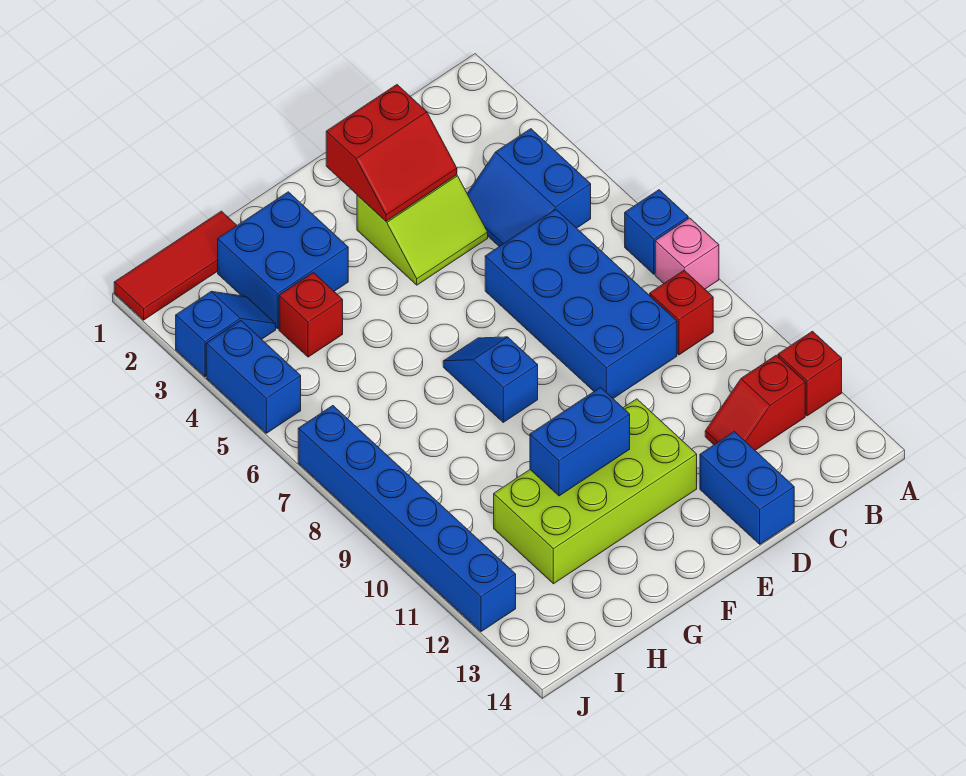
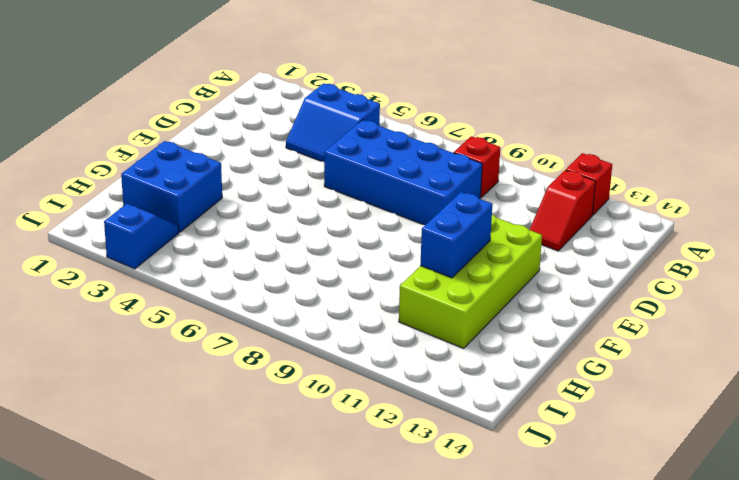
none -> blue brick A7 level 1
none -> pink brick A8 level 1
none -> lime slope D3:E4 level 1 top 3

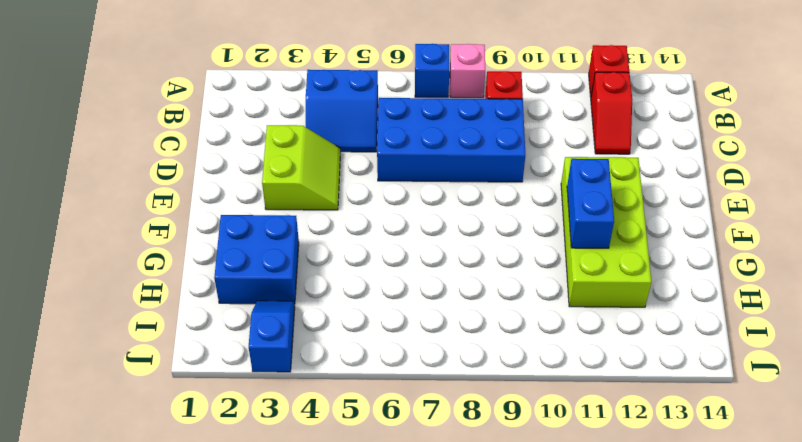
none -> blue brick D13:D14 level 1
none -> blue slope F7:F8 level 1 top 8
none -> red tile H1:J1 level 1

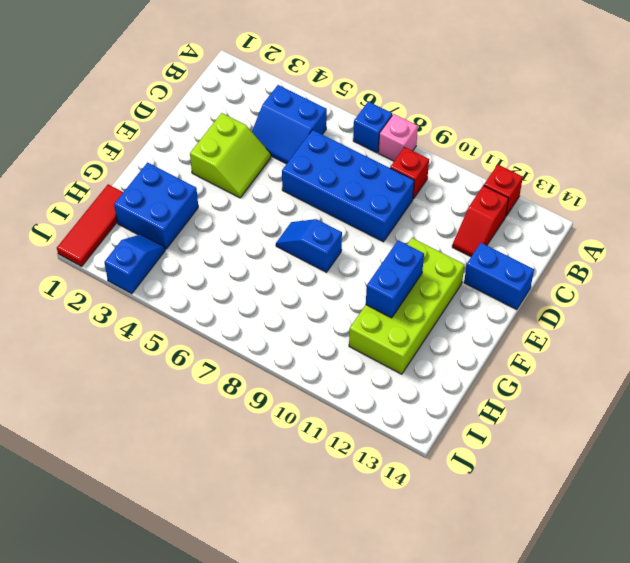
none -> red brick H4 level 1
none -> blue brick J4:J5 level 1
none -> blue brick J7:J12 level 1

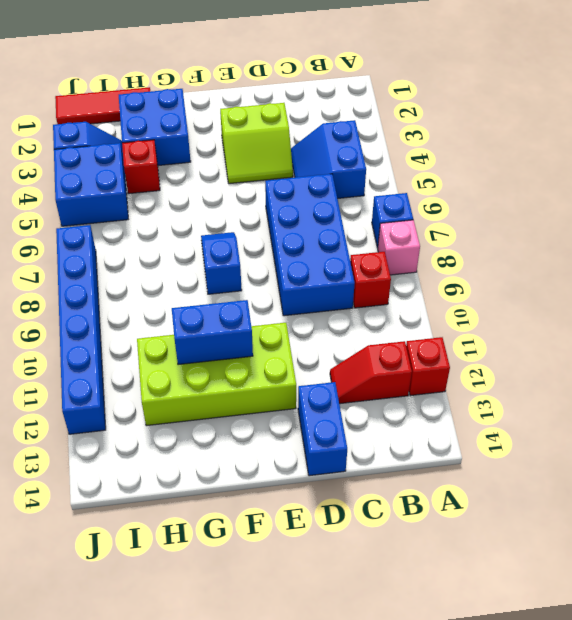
blue brick I4:J5 level 1 -> blue brick J4:J5 level 1
none -> red slope D2:E3 level 2 top 2

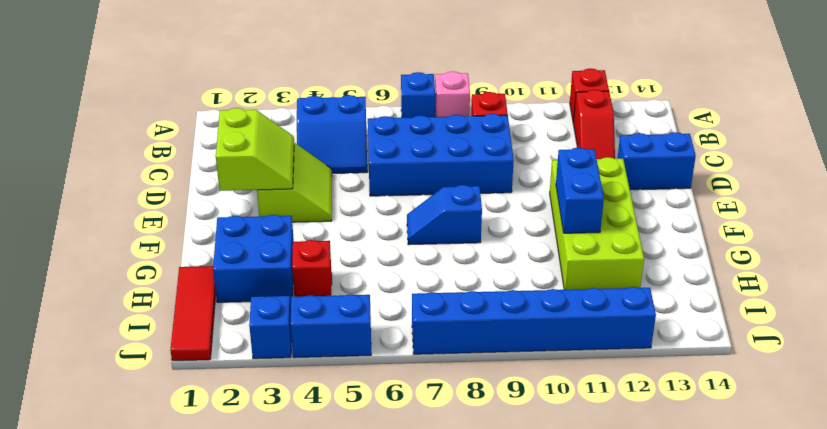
lime slope D2:E3 level 2 top 2 -> red slope D2:E3 level 2 top 2

